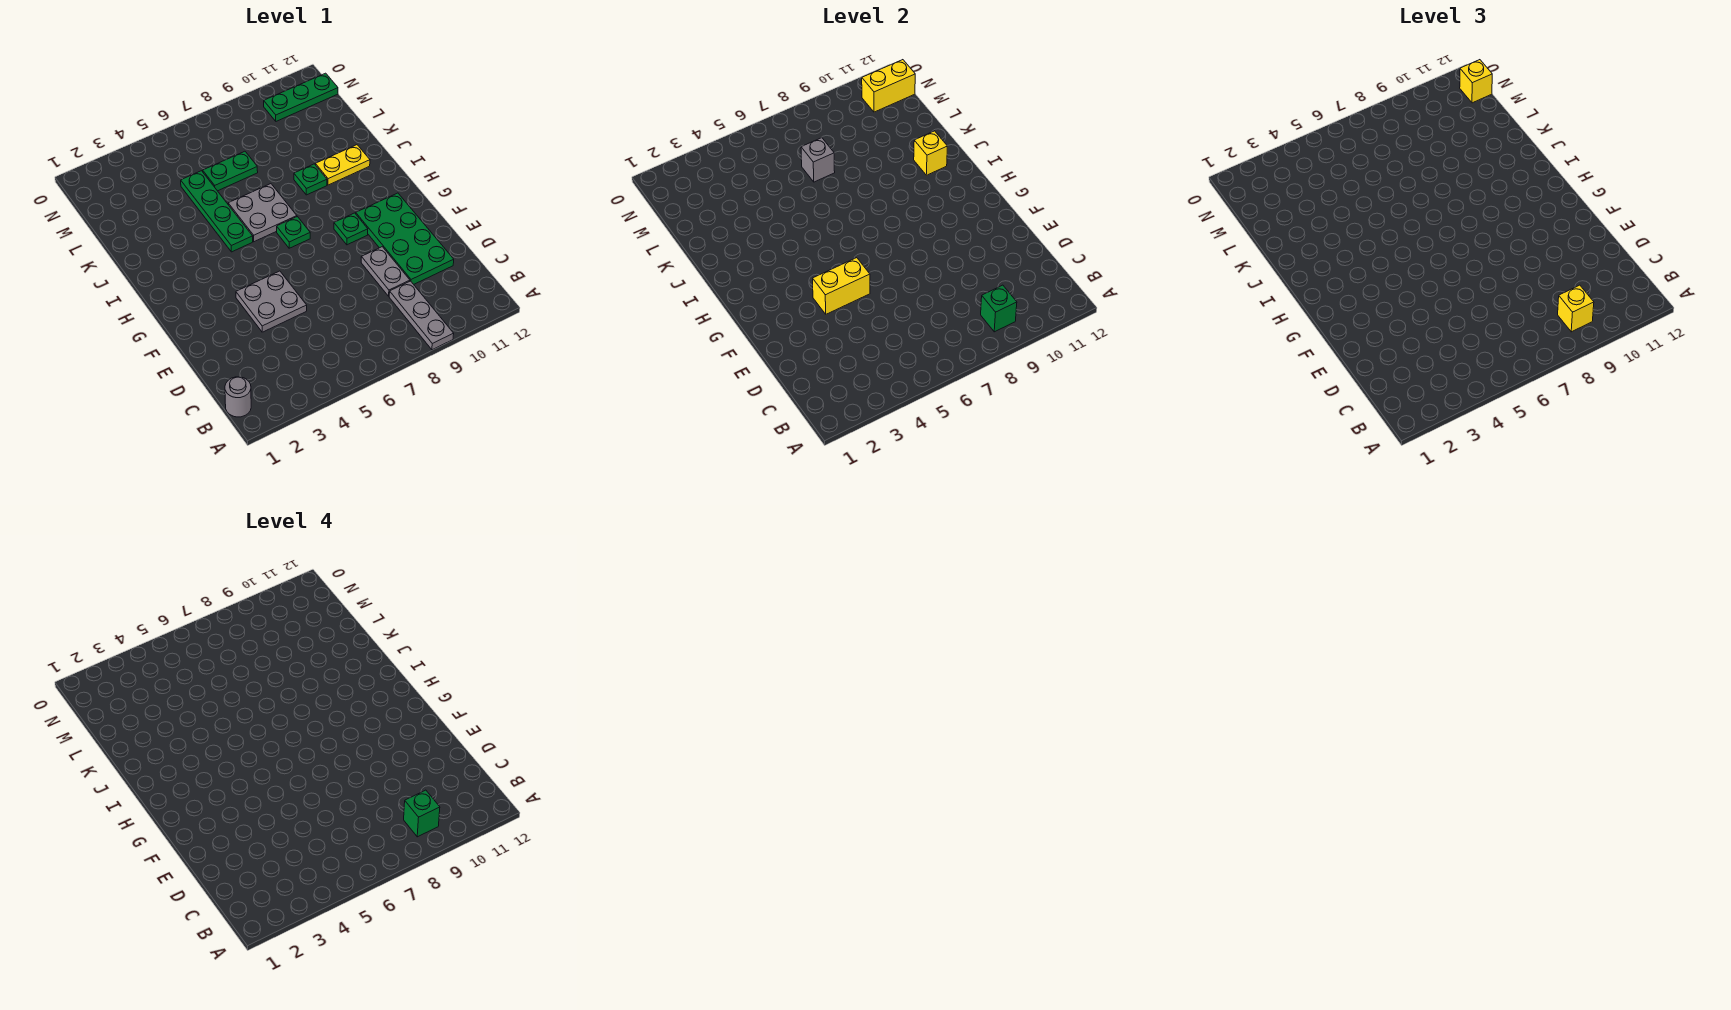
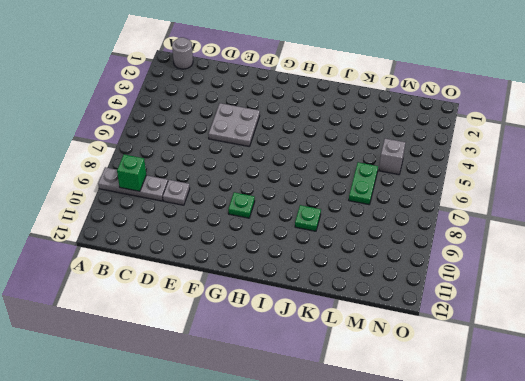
grey plate D9 level 1 -> grey plate D9:E9 level 1
grey brick M5 level 1 -> grey brick L7 level 2
none -> green plate D10:G11 level 1
none -> green plate H7 level 1
none -> green plate I5:L5 level 1

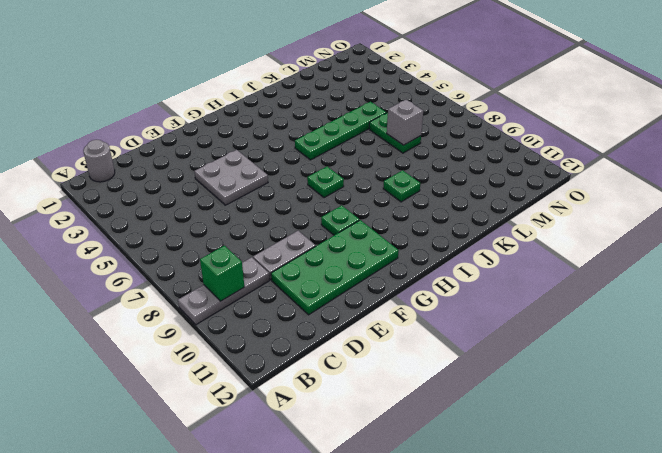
none -> grey plate I6:J7 level 1
none -> yellow plate J10:J11 level 1
none -> green plate N10:N12 level 1

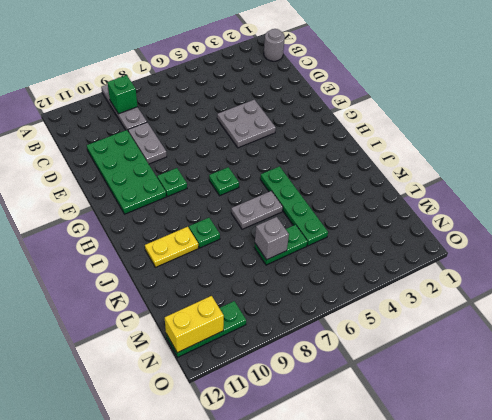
grey plate J6:J7 level 1 -> grey plate I6:J7 level 1
none -> yellow brick F4:F5 level 2
none -> yellow brick J11 level 2
none -> yellow brick B9 level 3

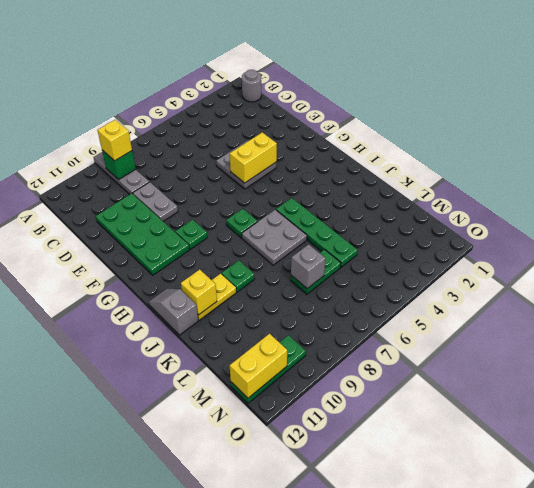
grey slope I12:J12 level 1 top J -> none
none -> yellow brick N12 level 3
none -> green brick B9 level 4

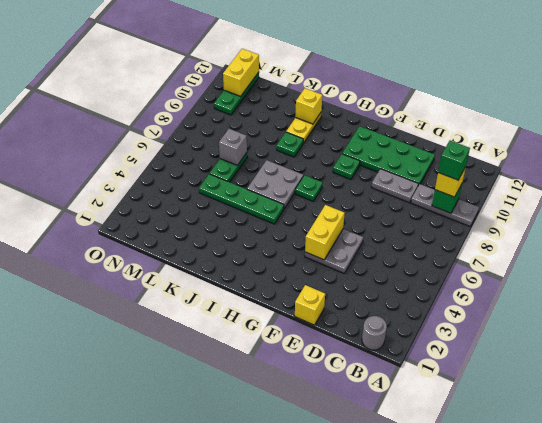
yellow brick E1 level 1 -> yellow brick N12 level 3

